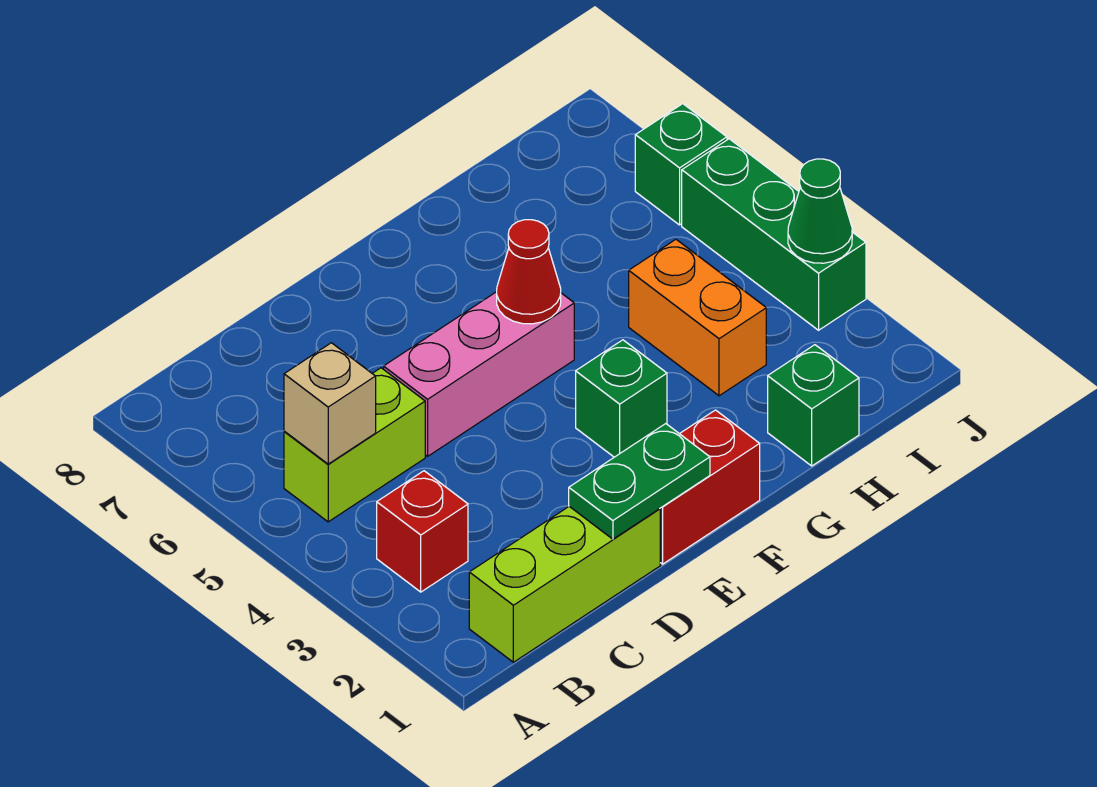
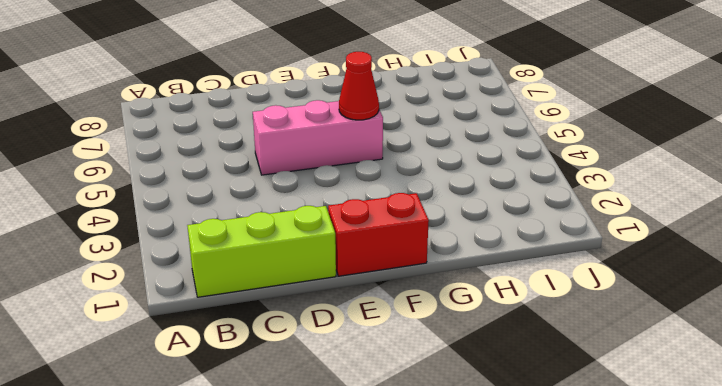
none -> red brick B3 level 1
none -> lime brick B5:C5 level 1
none -> green brick F3 level 1

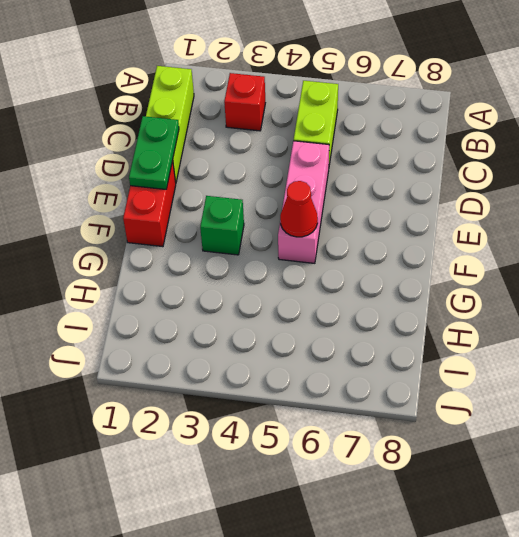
none -> green brick H1 level 1
none -> orange brick H3:H4 level 1
none -> green brick J3:J5 level 1

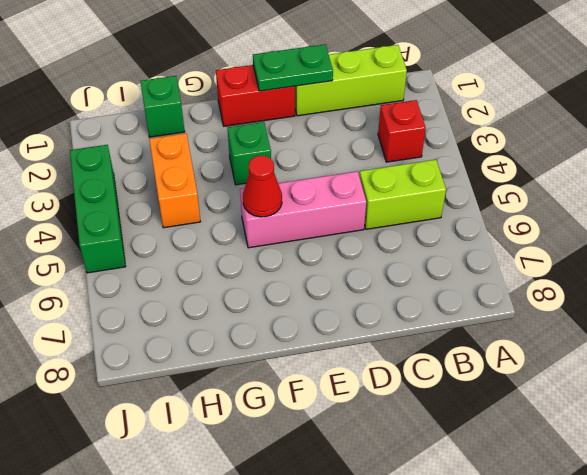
none -> green brick J6 level 1
none -> tan brick B5 level 2
none -> green cone J3 level 2

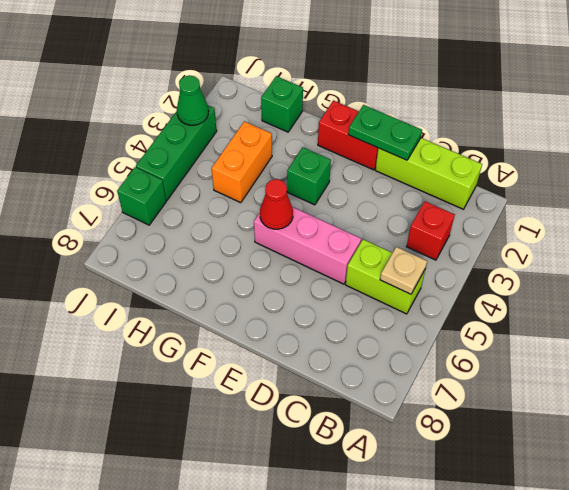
tan plate B5 level 2 -> tan brick B5 level 2

